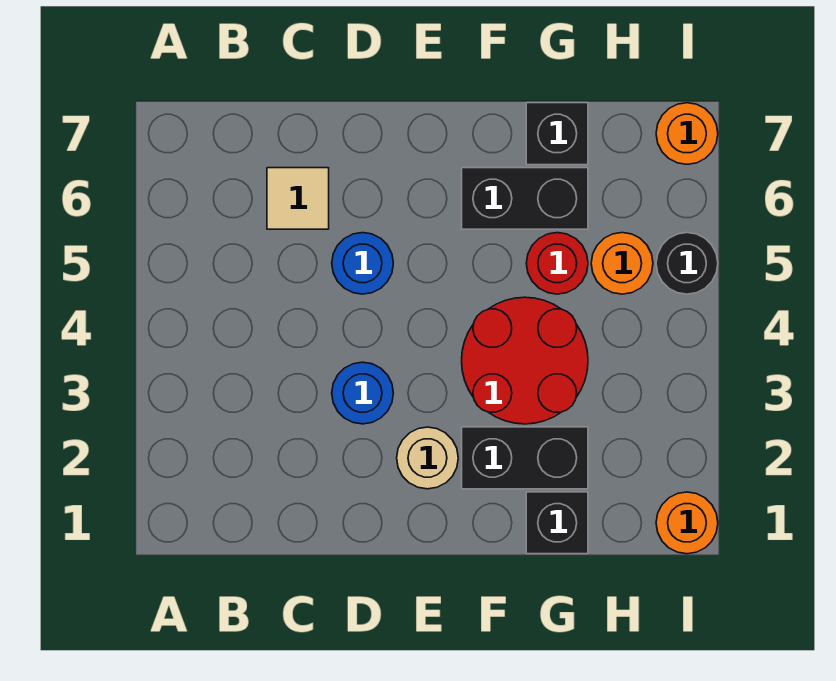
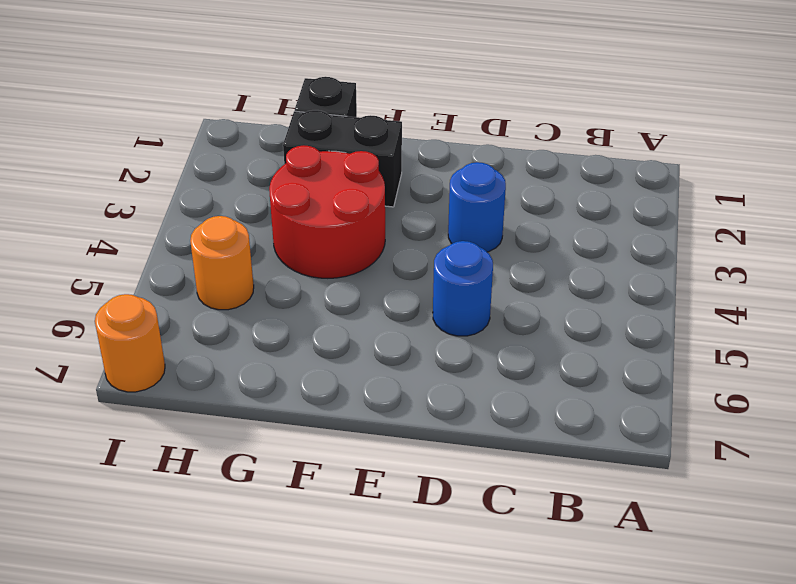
none -> tan tile C6 level 1
none -> tan round brick E2 level 1
none -> black brick F6:G6 level 1

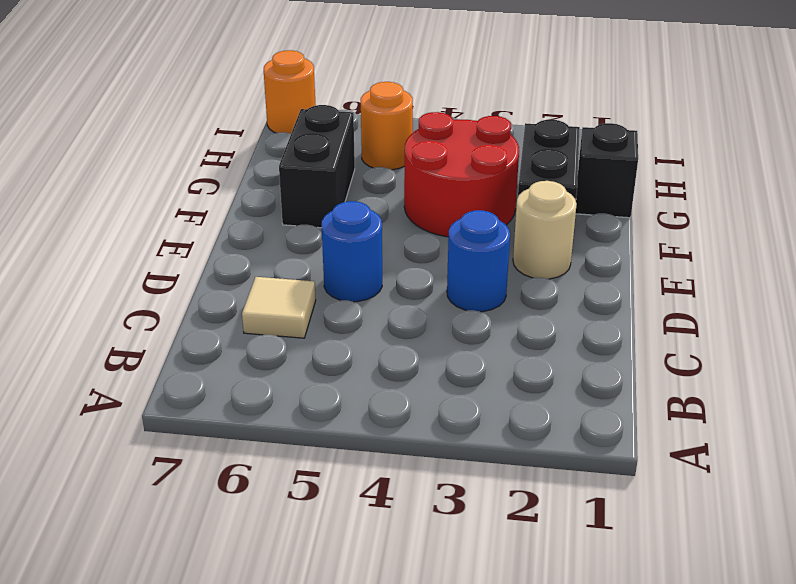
none -> red round brick G5 level 1
none -> black brick G7 level 1
none -> orange round brick I1 level 1

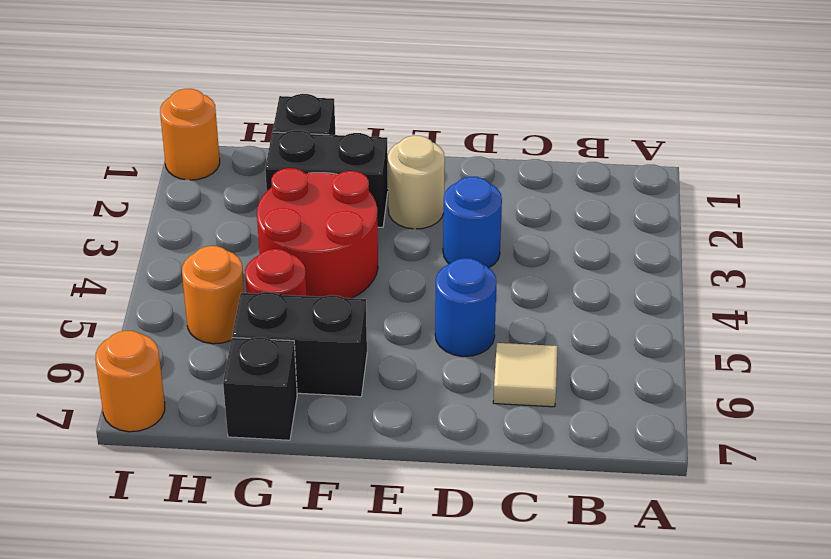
none -> black round brick I5 level 1

